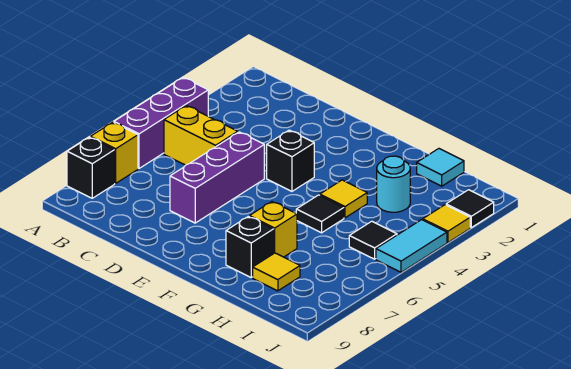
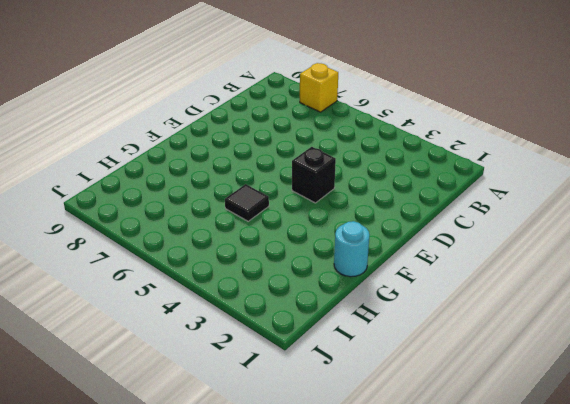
cyan round brick G1 level 1 -> cyan round brick H3 level 1
none -> purple brick A4:A6 level 1
none -> black brick A8 level 1
none -> yellow brick B5:C5 level 1

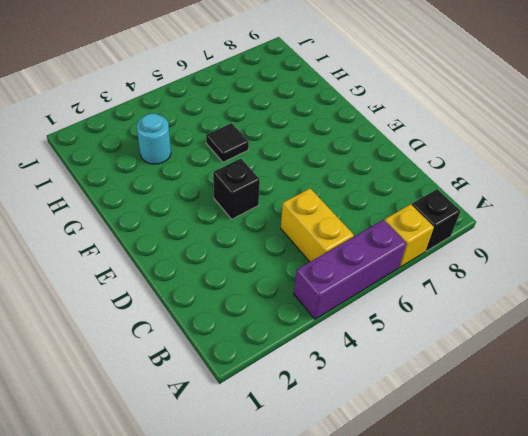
none -> purple brick D5:D7 level 1
none -> yellow tile G4 level 1
none -> yellow brick G7 level 1

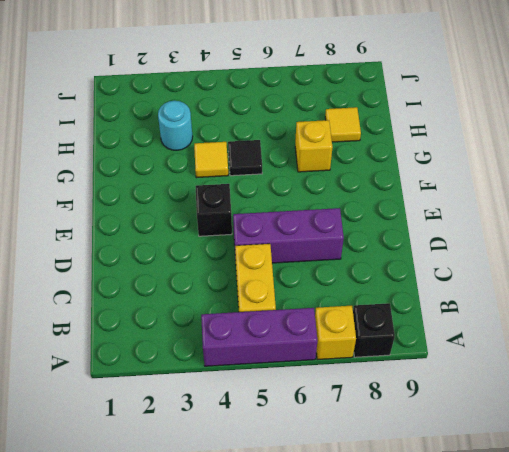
none -> black brick G8 level 1
none -> cyan tile H1 level 1
none -> black tile I5 level 1

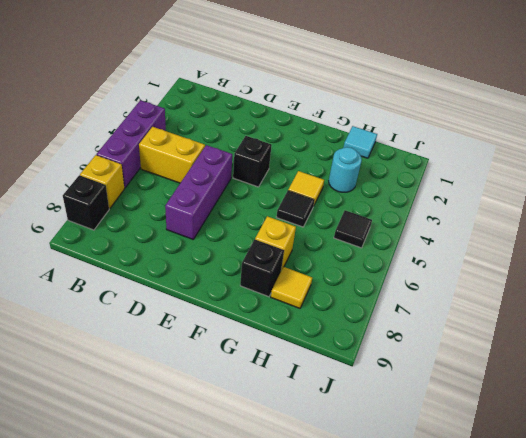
none -> black tile J2 level 1
none -> yellow tile J3 level 1
none -> cyan tile J4:J5 level 1

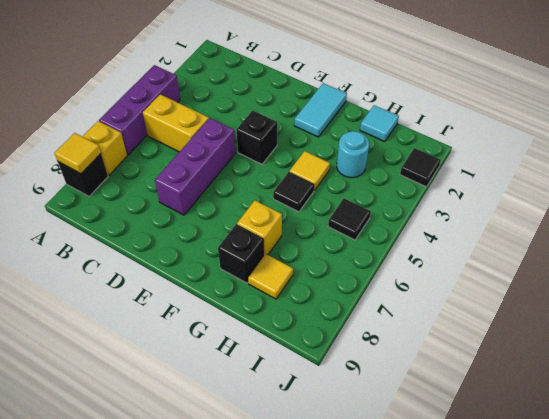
yellow tile A8 level 2 -> yellow tile J3 level 1
cyan tile F1:F2 level 1 -> cyan tile J4:J5 level 1

